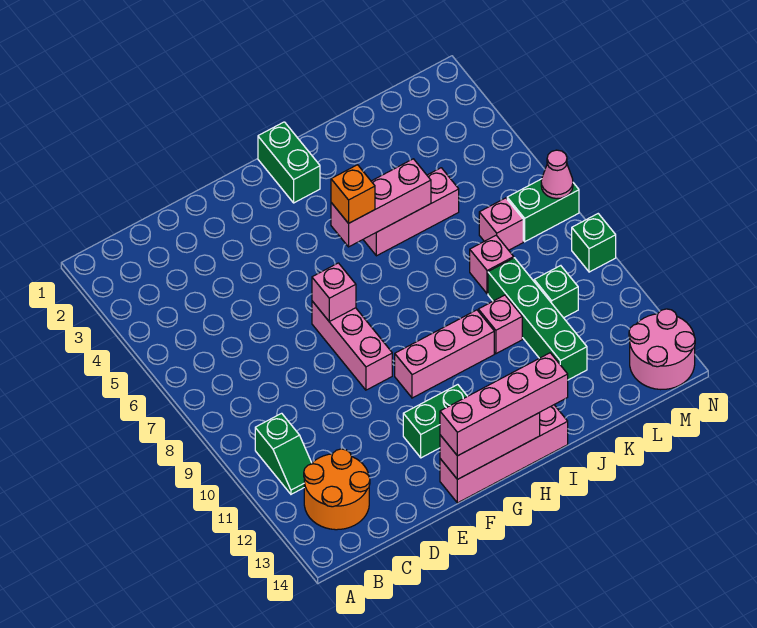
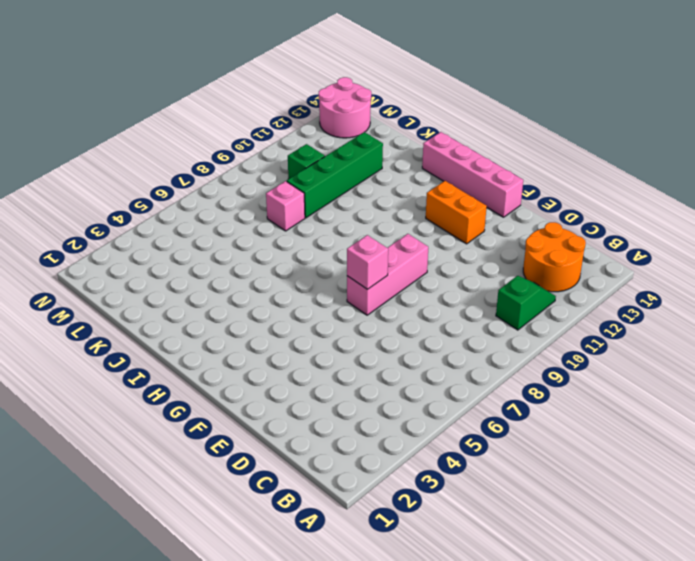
orange brick F12:G12 level 1 -> green brick F12:G12 level 1
none -> pink brick G10:I10 level 1
none -> green brick H1:H2 level 1
none -> pink brick I5:K5 level 1

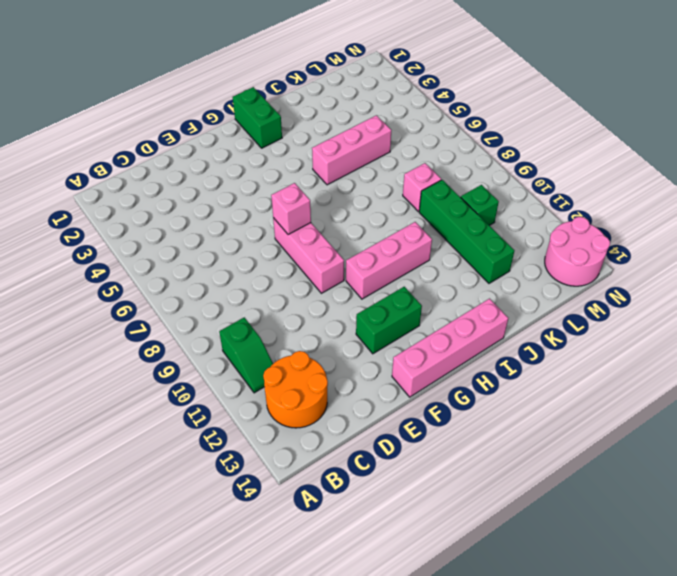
none -> pink brick J10 level 1
none -> pink brick L7 level 1
none -> green brick M7:N7 level 1

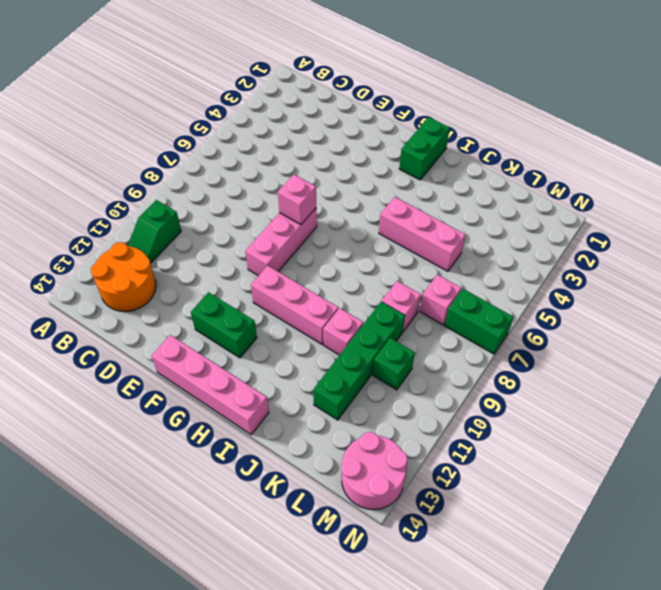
none -> green brick N9 level 1
none -> pink brick F14:H14 level 2
none -> pink brick H5:J5 level 2

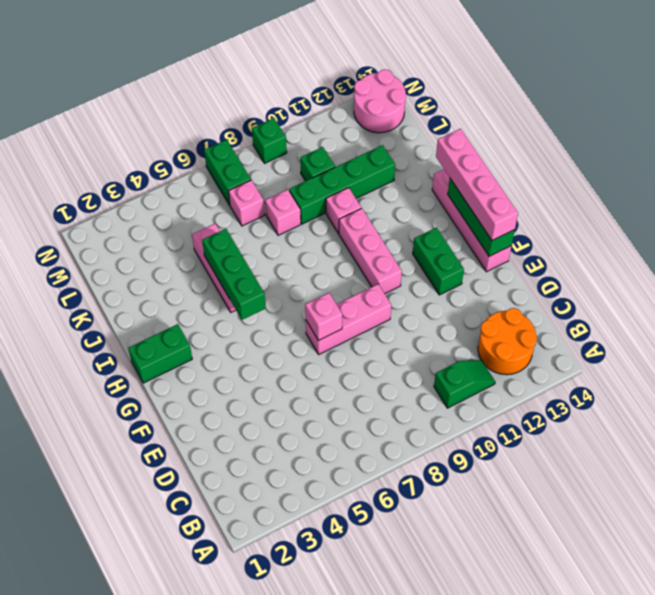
green brick F14:H14 level 2 -> pink brick F14:H14 level 2
green brick H5:J5 level 2 -> pink brick H5:J5 level 2
none -> pink cone N7 level 2
none -> orange brick H5 level 3

